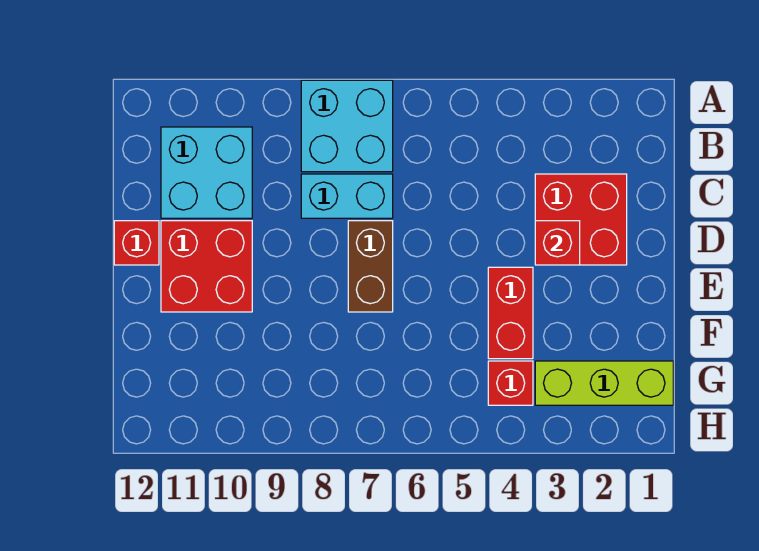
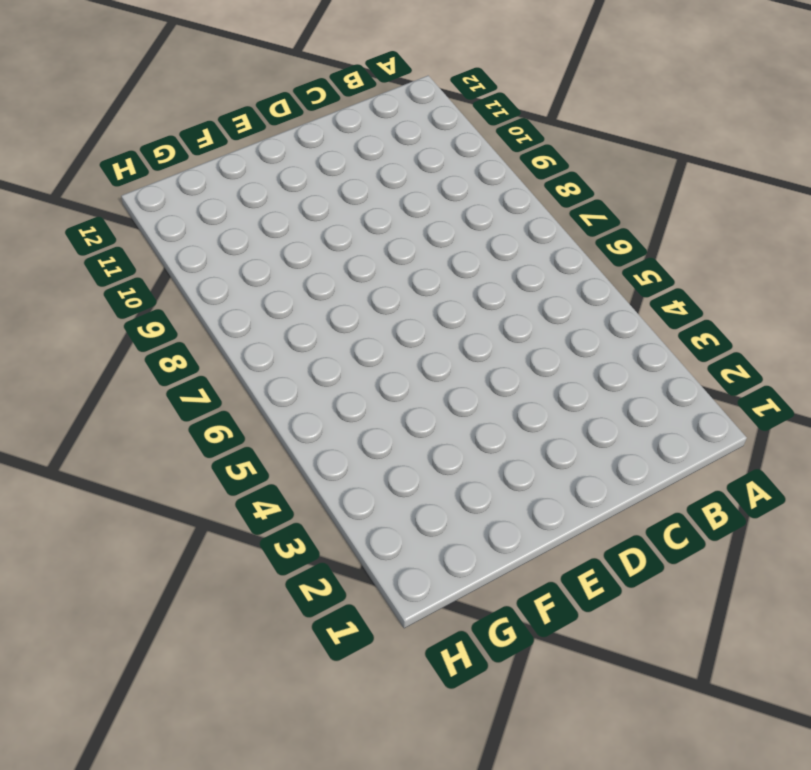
none -> cyan brick A7:B8 level 1
none -> cyan brick B10:C11 level 1

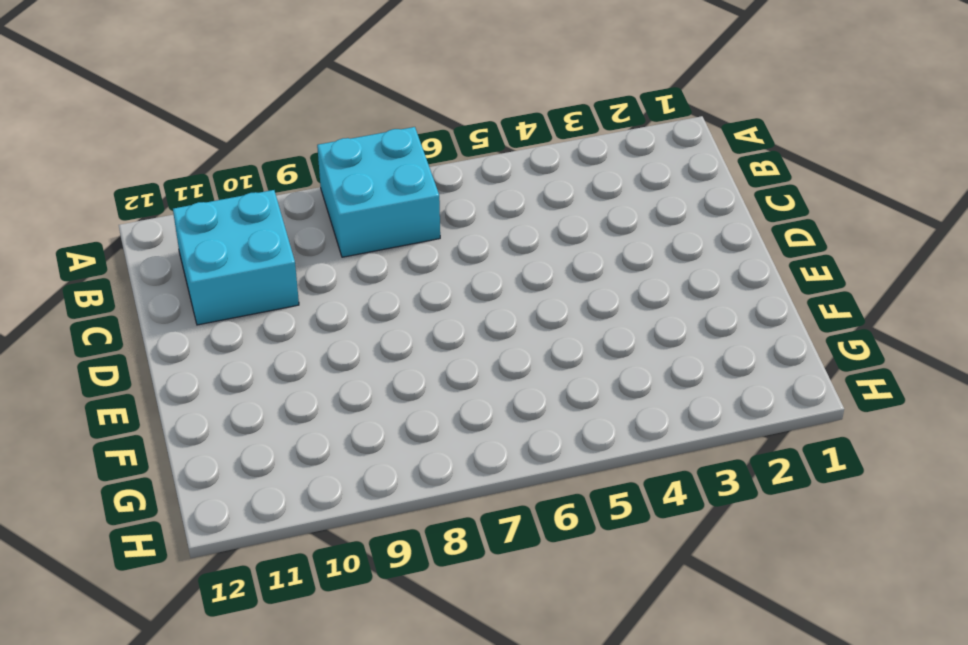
none -> red brick C2:D3 level 1
none -> cyan brick C7:C8 level 1

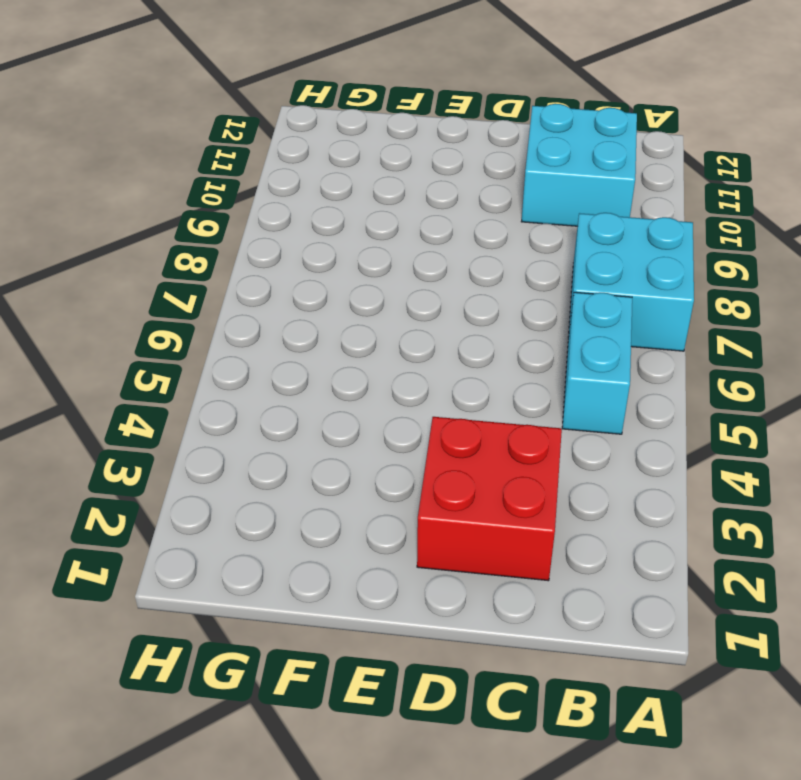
cyan brick B5:B6 level 1 -> cyan brick C7:C8 level 1
none -> brown brick D7:E7 level 1
none -> red brick D10:E11 level 1

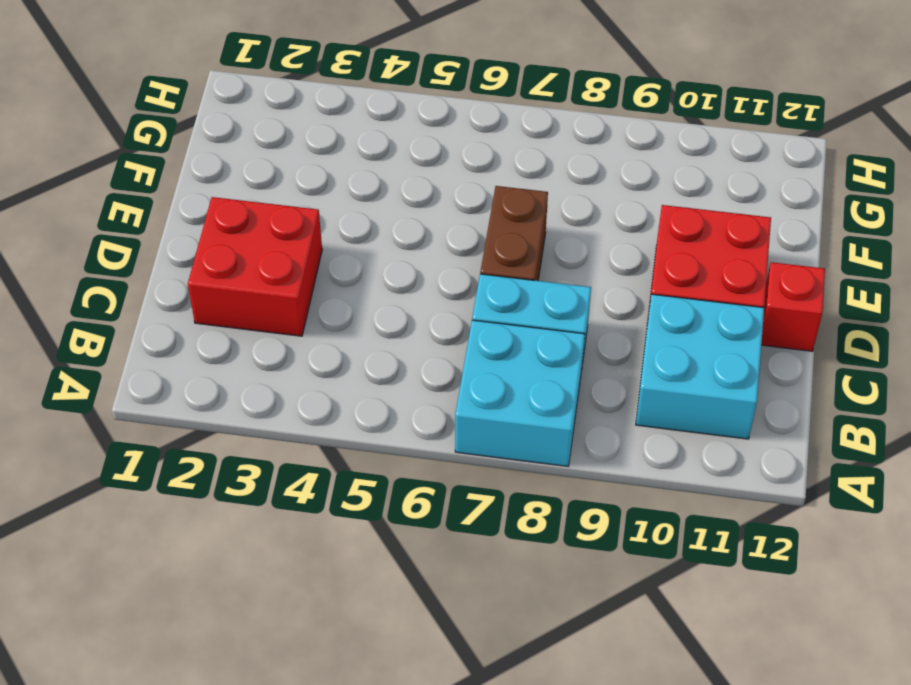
none -> red brick E4:F4 level 1
none -> lime brick G1:G3 level 1

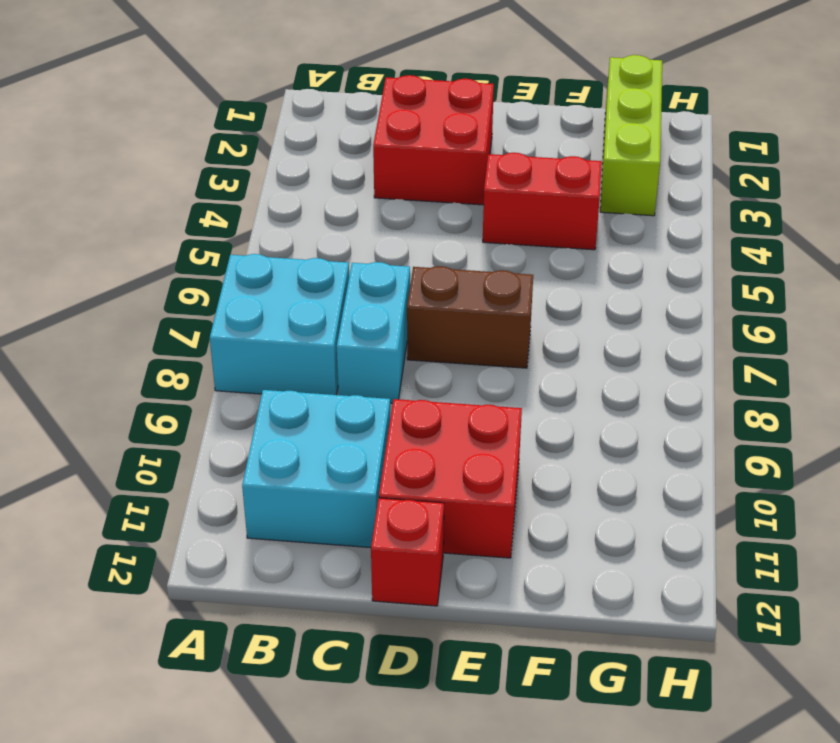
none -> red brick G4 level 1
none -> red brick D3 level 2

